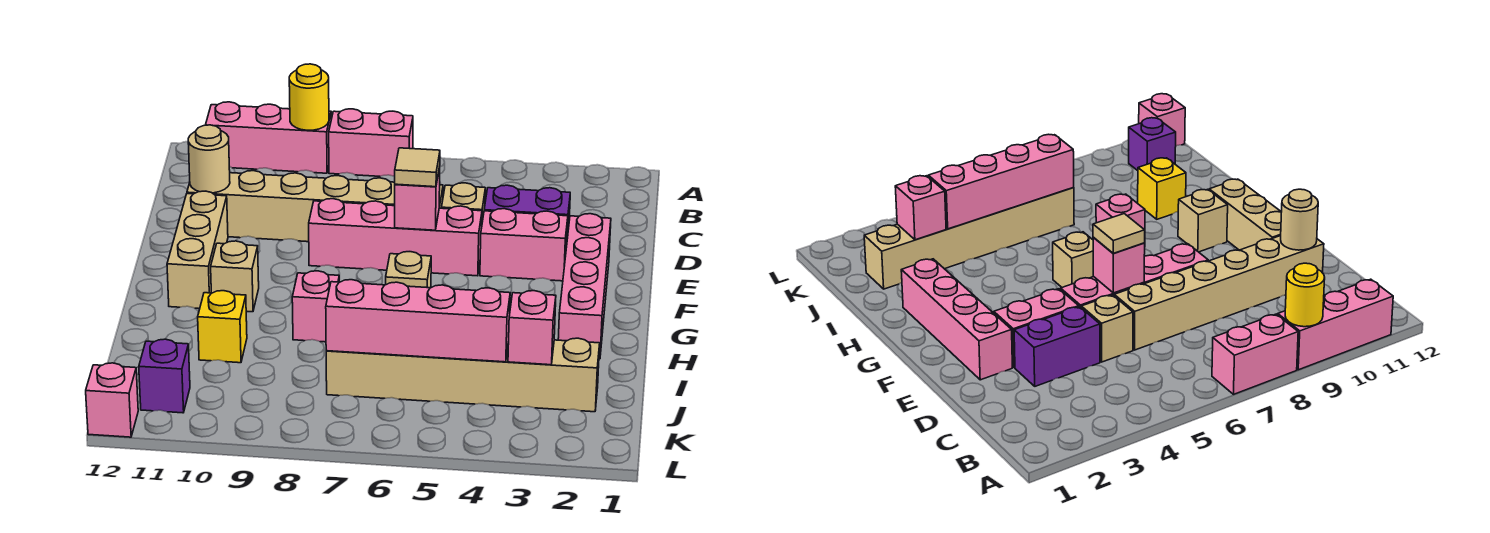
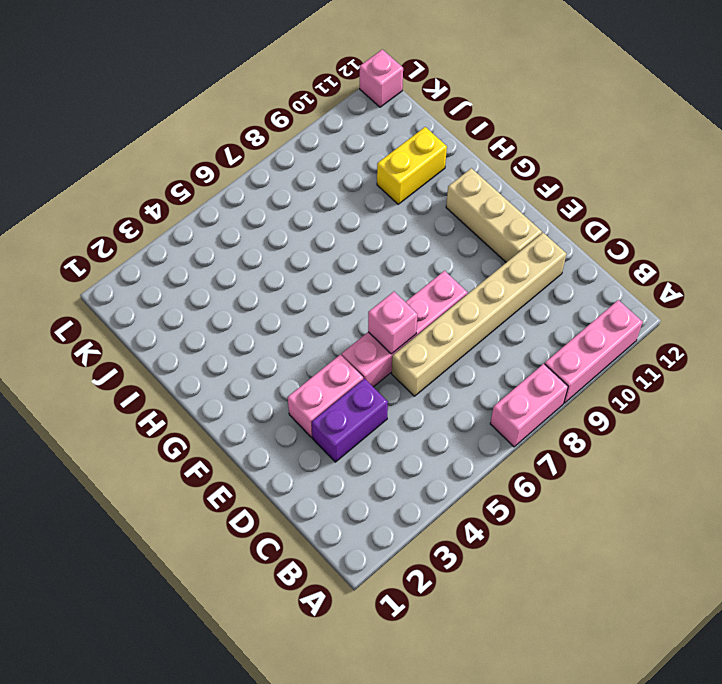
yellow brick I10:I11 level 1 -> yellow brick I10 level 1
none -> tan brick D5 level 1
none -> pink brick E2:H2 level 1
none -> tan brick G6 level 1

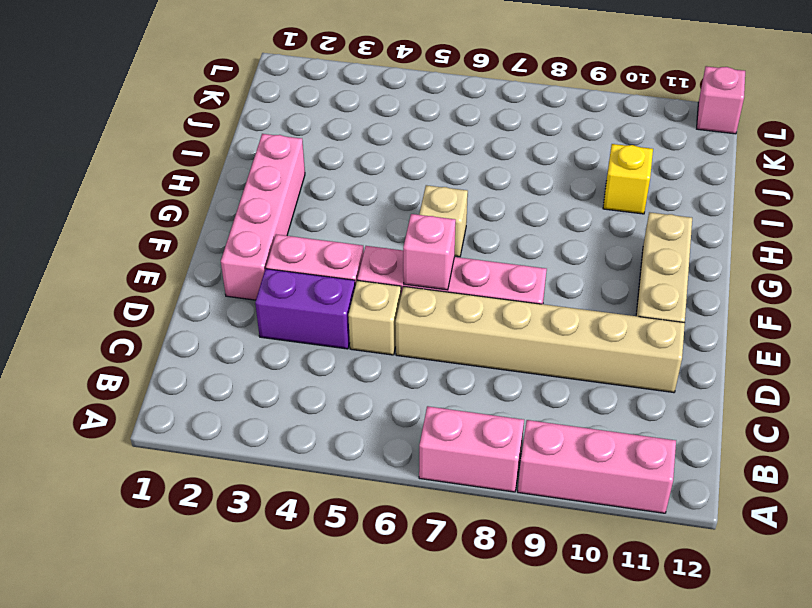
none -> tan brick G10 level 1
none -> pink brick H8 level 1
none -> tan brick J2:J7 level 1

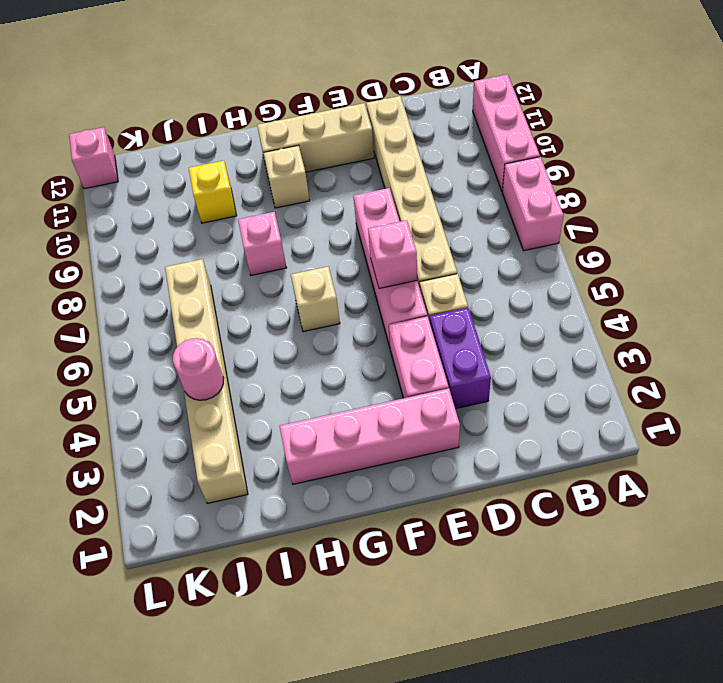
pink round brick J4 level 2 -> pink brick J4:J7 level 2
none -> purple brick K11 level 1
none -> yellow round brick A9 level 2
none -> tan round brick D11 level 2

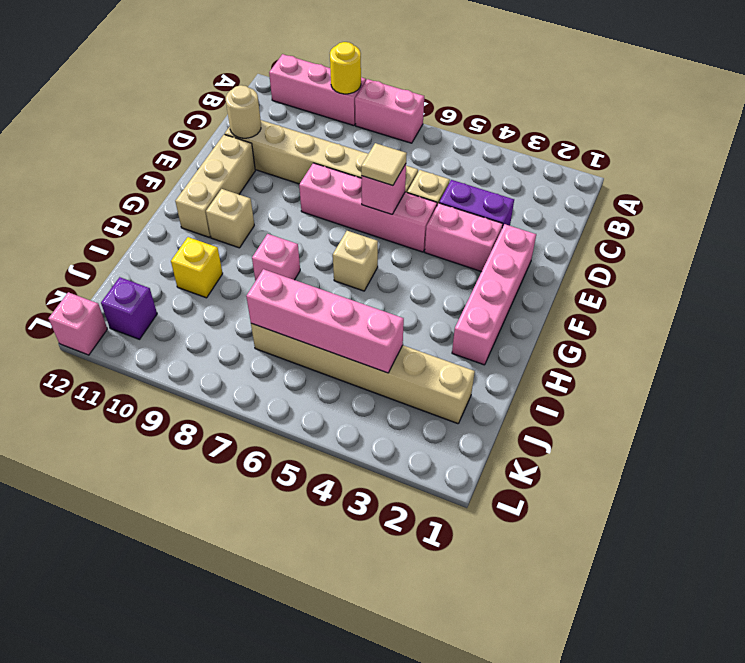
none -> pink brick J3 level 2

